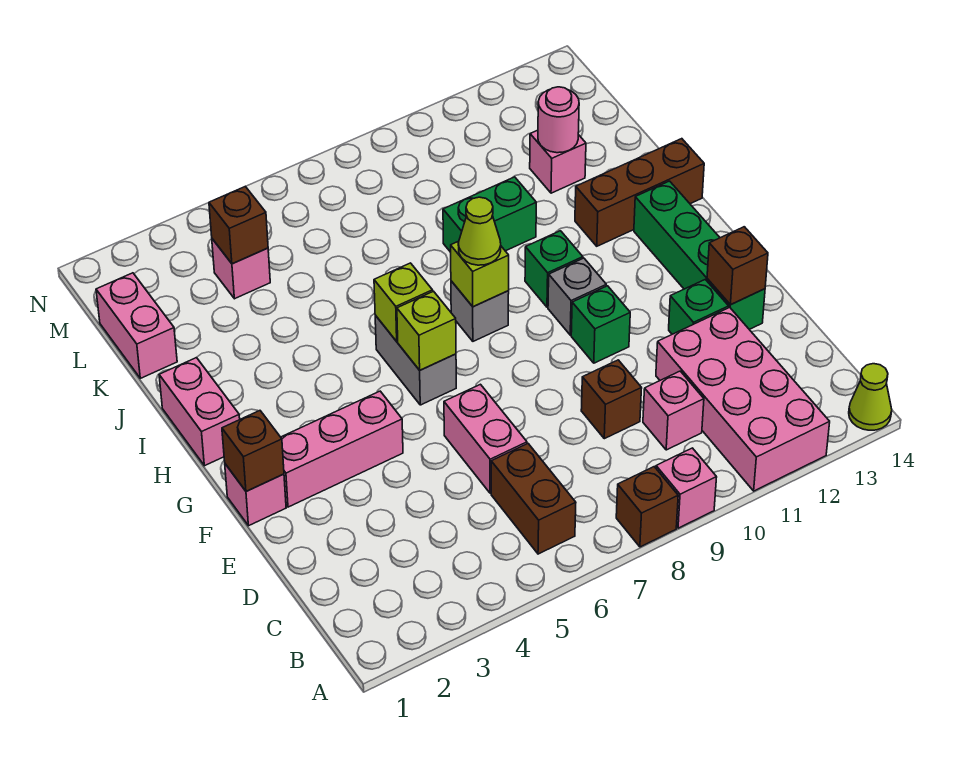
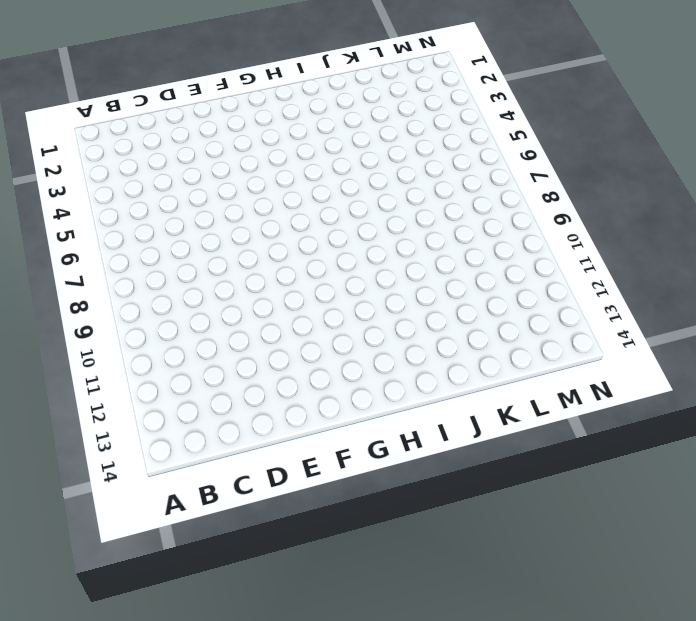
none -> brown brick A8 level 1
none -> pink brick A9 level 1
none -> pink brick A11:D12 level 1
none -> lime cone A14 level 1

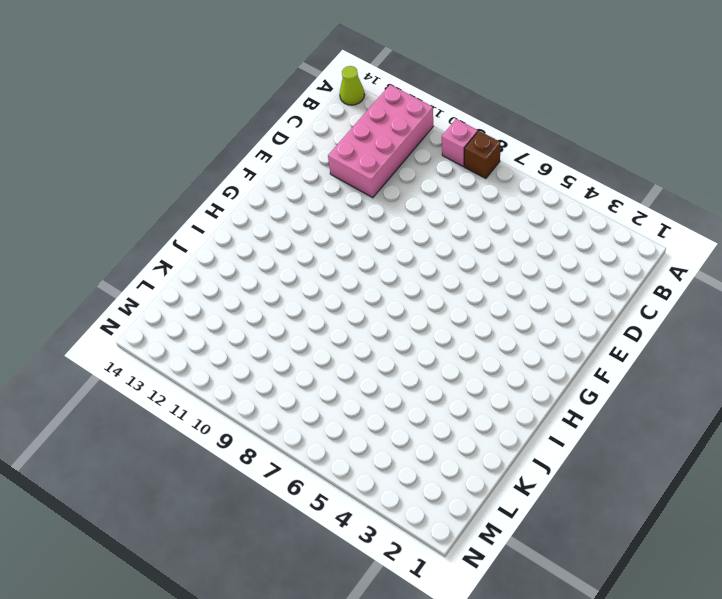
none -> brown brick B6:C6 level 1
none -> pink brick C10 level 1
none -> pink brick D6:E6 level 1
none -> brown brick D9 level 1

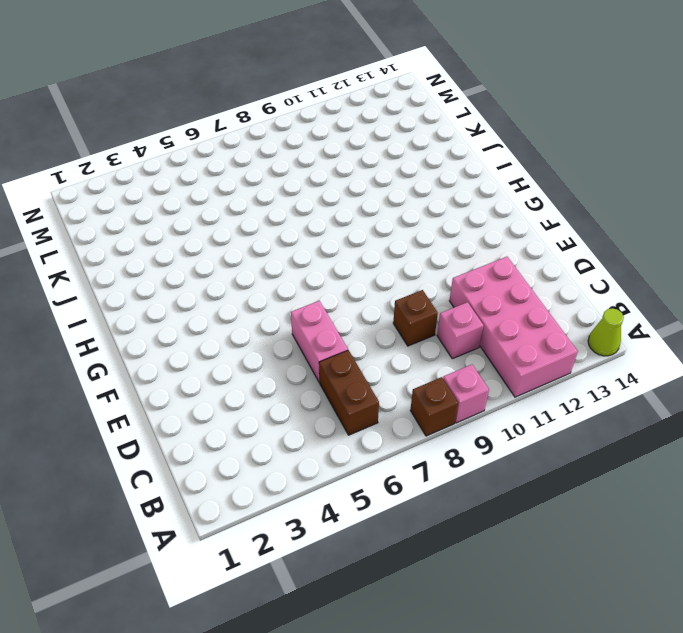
none -> green brick E12 level 1
none -> green brick E13:H13 level 1
none -> pink brick F1 level 1
none -> pink brick F2:F4 level 1

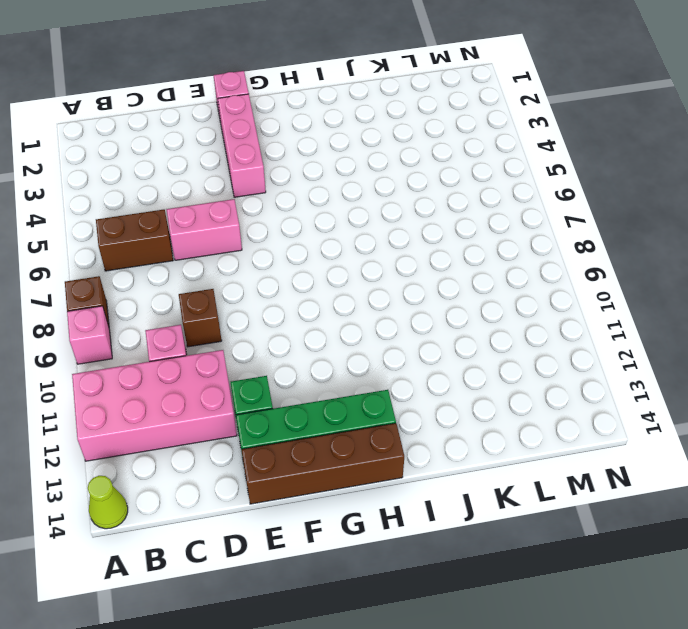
brown brick E14:H14 level 1 -> none
none -> green brick F10 level 1
none -> grey brick G6:H6 level 1
none -> grey brick G10 level 1
none -> pink brick H1:I1 level 1

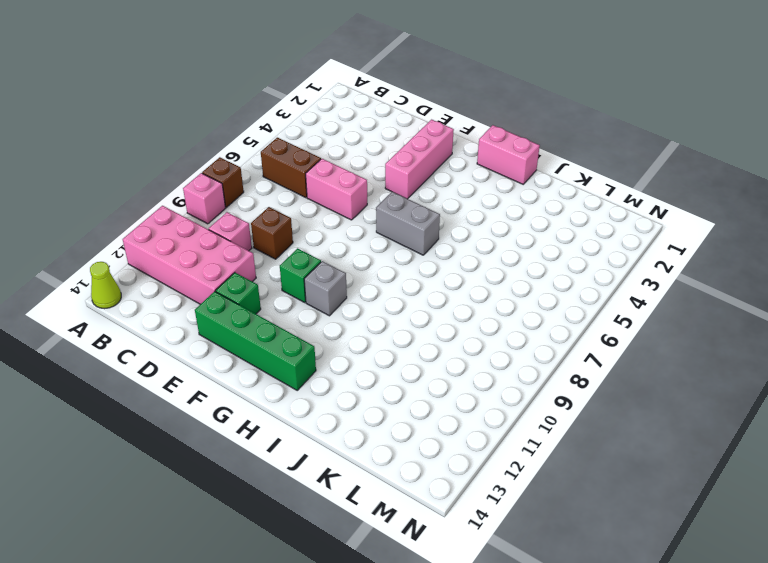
none -> pink brick F1 level 1
none -> grey brick H8 level 1
none -> green brick H10 level 1
none -> brown brick I12:I14 level 1

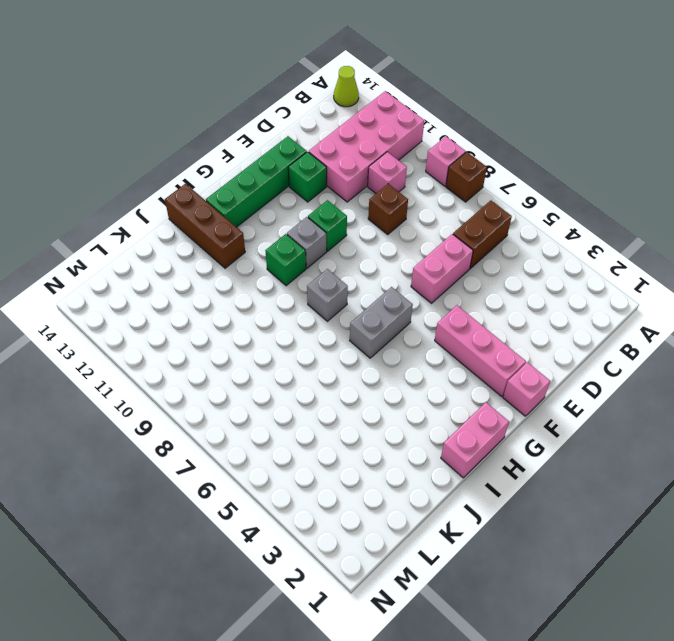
none -> green brick J9:J10 level 1
none -> pink brick K1:L1 level 1
none -> pink brick K12 level 1
none -> pink brick L4 level 1

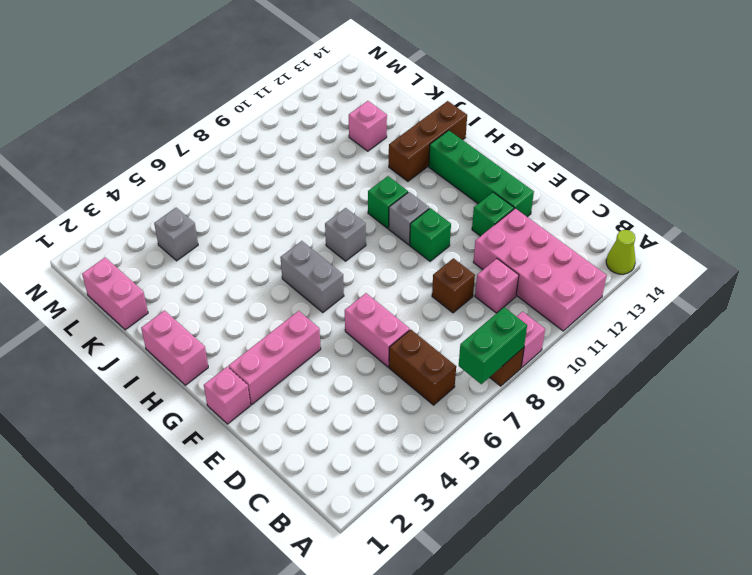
green brick A7:A8 level 2 -> green brick J9:J10 level 1
grey brick L4 level 1 -> pink brick L4 level 1
none -> brown brick E13 level 2
none -> brown brick F1 level 2
none -> lime brick G6 level 2
none -> lime brick H6 level 2

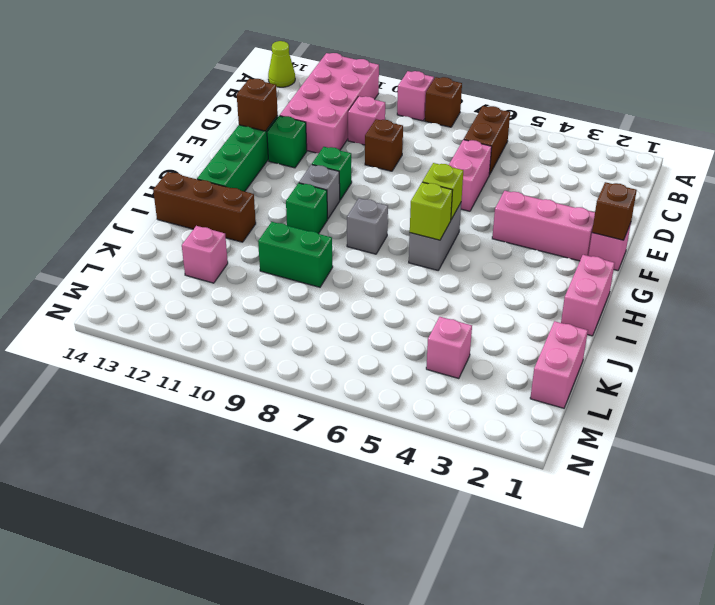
none -> lime brick H8 level 2
none -> pink round brick K12 level 2
none -> brown brick L4 level 2
none -> lime cone H8 level 3

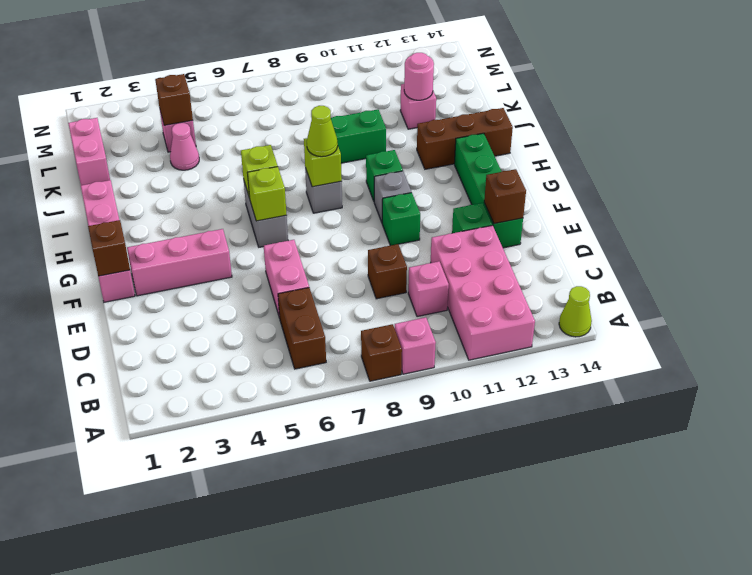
pink cone K4 level 1 -> none

